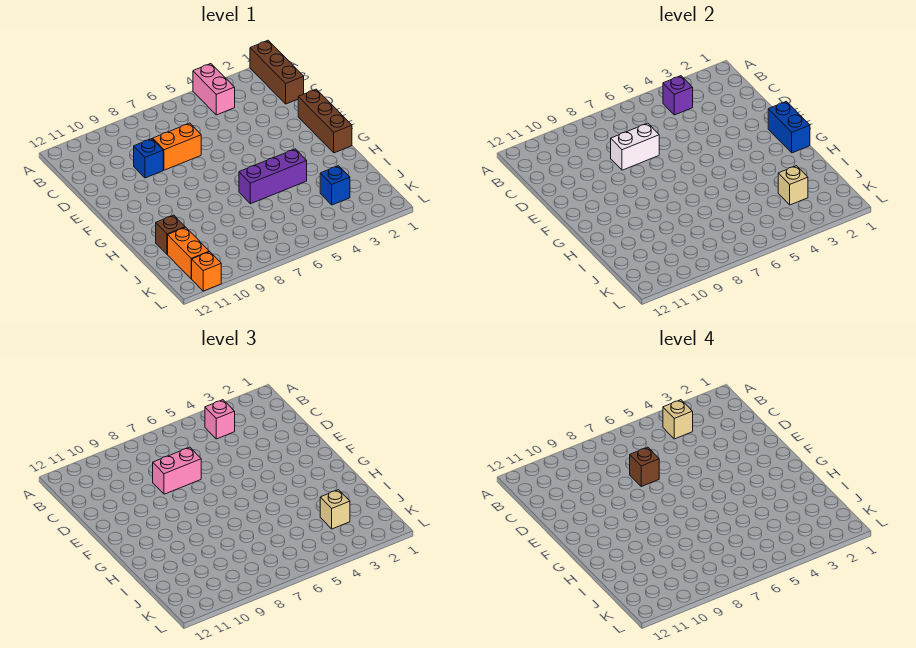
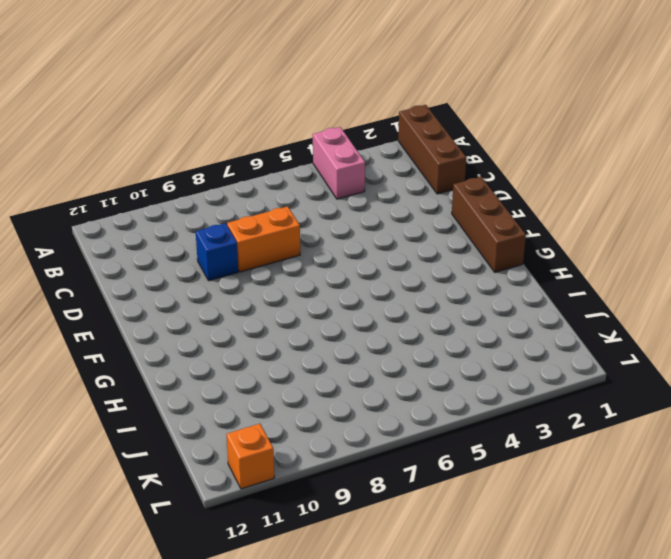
none -> purple brick H4:H6 level 1
none -> brown brick I11 level 1
none -> blue brick J3 level 1

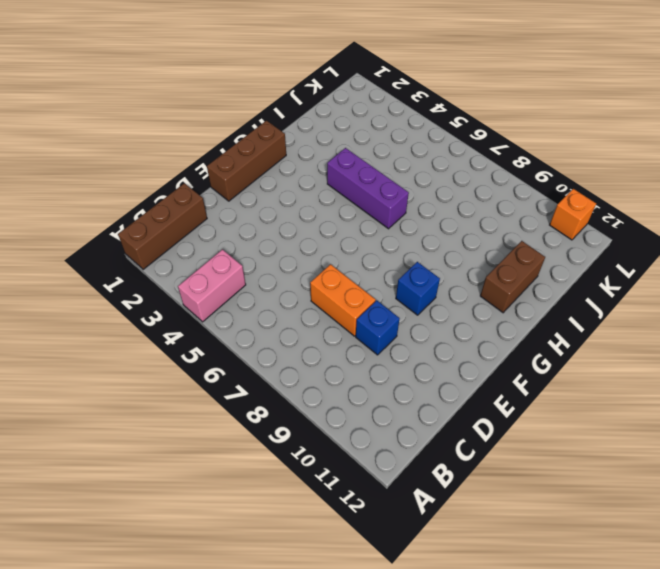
blue brick F9 level 1 -> blue brick J3 level 1
brown brick H11:I11 level 1 -> brown brick I11 level 1
none -> orange brick J11:K11 level 1
none -> purple brick B4 level 2
none -> white brick D7:D8 level 2

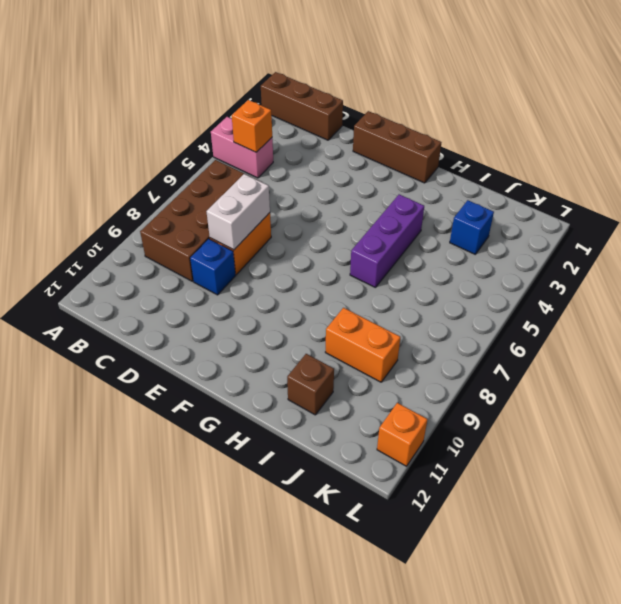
orange brick B4 level 2 -> purple brick B4 level 2
brown brick B6:C9 level 1 -> none
orange brick I9:J9 level 1 -> orange brick J11:K11 level 1
none -> blue brick F1:G1 level 2
none -> tan brick J3 level 2
none -> pink brick B4 level 3

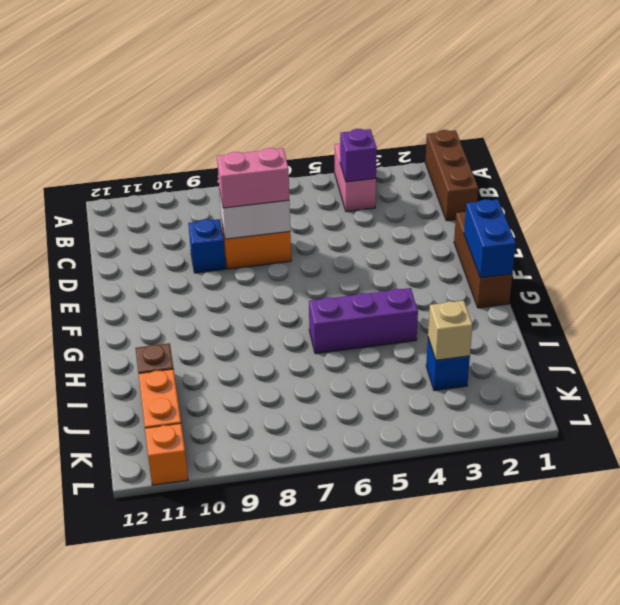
none -> pink brick B4 level 3
none -> tan brick J3 level 3
none -> tan brick B4 level 4

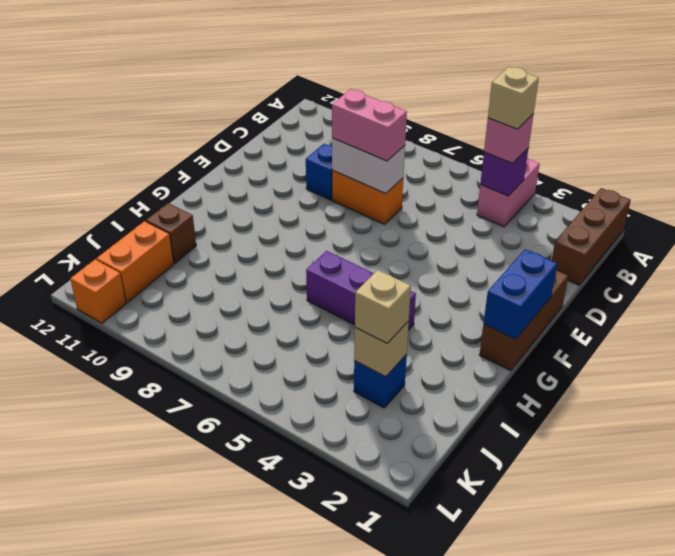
none -> brown brick D7 level 4

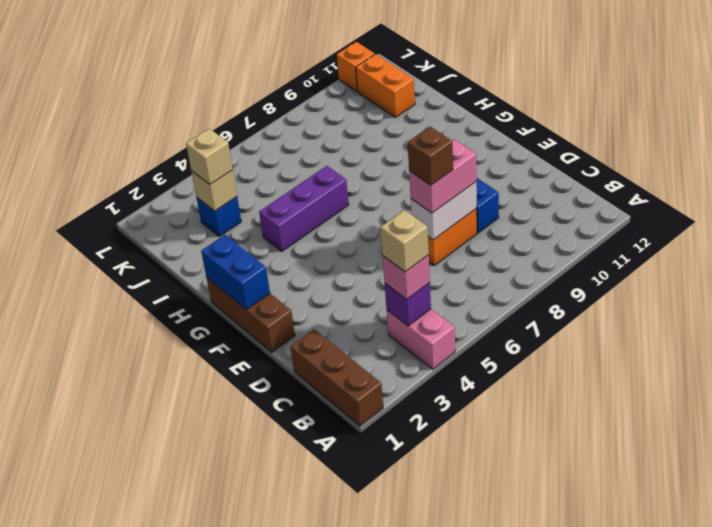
none -> brown brick I11 level 1

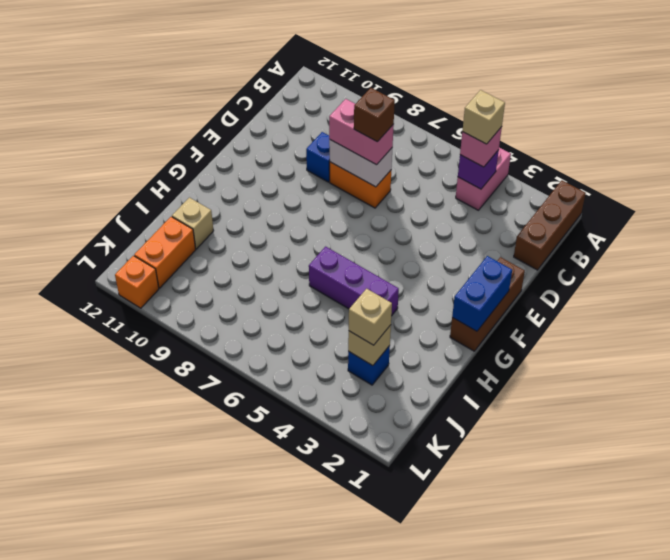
tan brick I11 level 1 -> brown brick I11 level 1

